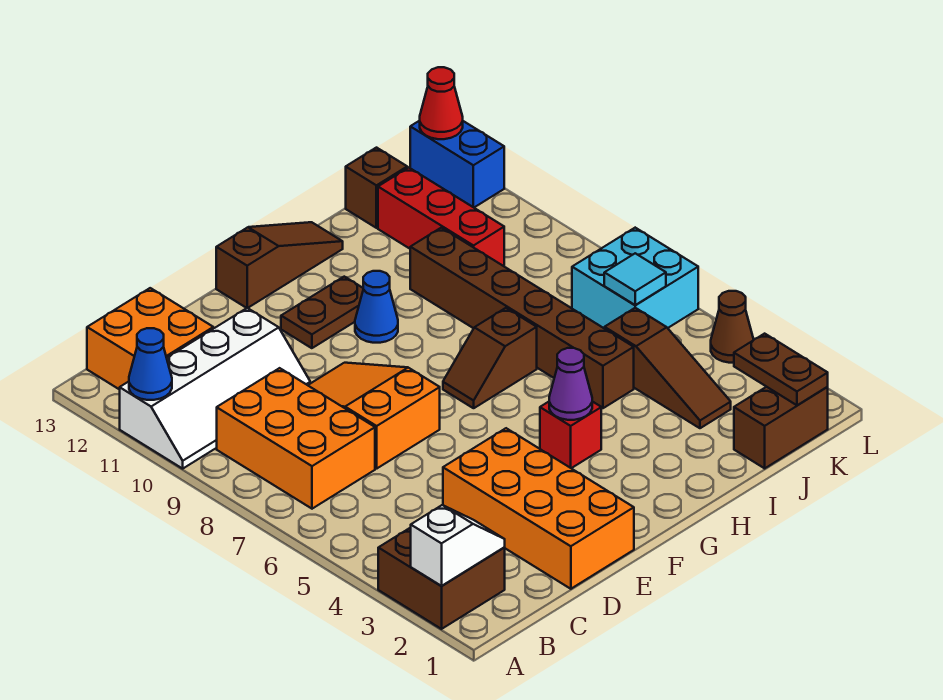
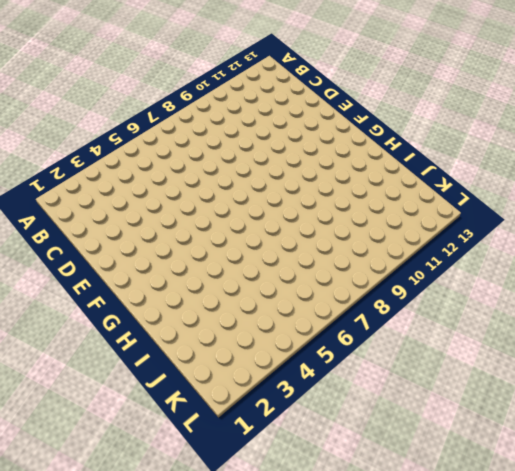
none -> brown brick A2:B3 level 1
none -> white slope A10:D11 level 1 top 11
none -> orange brick B7:C9 level 1

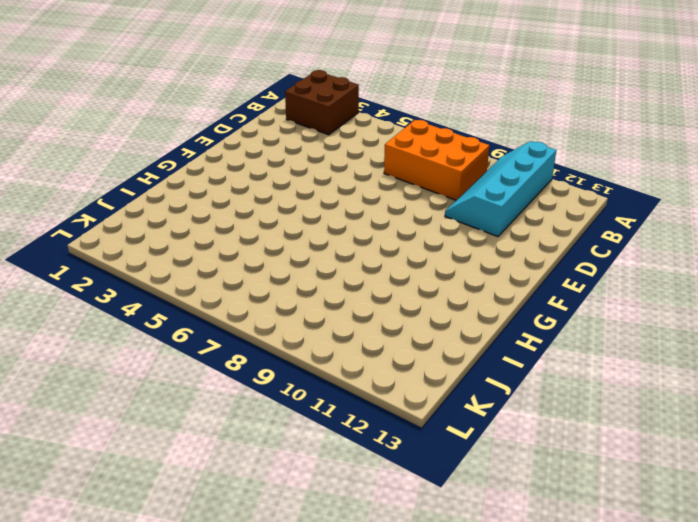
cyan slope A10:D11 level 1 top 11 -> white slope A10:D11 level 1 top 11
none -> orange brick B12:C13 level 1
none -> orange brick D1:E4 level 1
none -> orange slope D7:E9 level 1 top 7

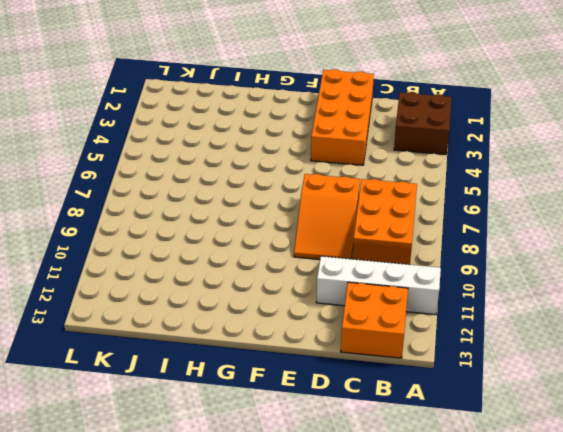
none -> brown plate F11:G11 level 1
none -> brown slope F13:H13 level 1 top F
none -> red brick G4 level 1

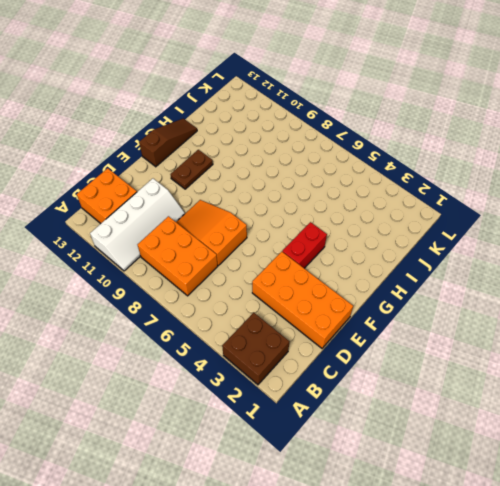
red brick F4:G4 level 1 -> red brick G4 level 1
none -> brown slope G7:H7 level 1 top H
none -> blue cone G10 level 1
none -> brown brick I5:I10 level 1

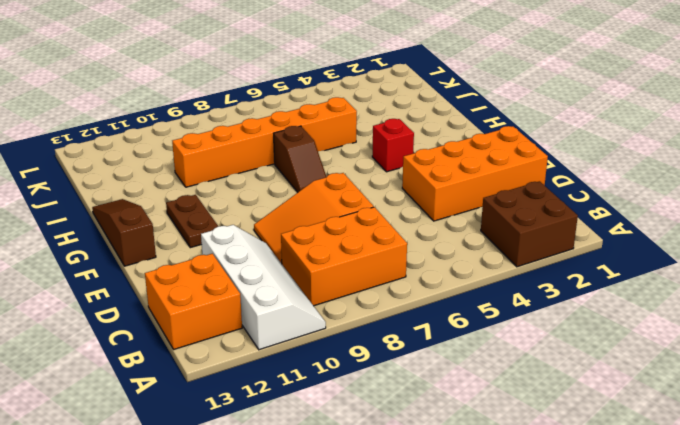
orange brick I5:I10 level 1 -> brown brick I5:I10 level 1
none -> blue cone G10 level 1
none -> brown brick J1:K1 level 1
none -> brown slope J3:J5 level 1 top 5

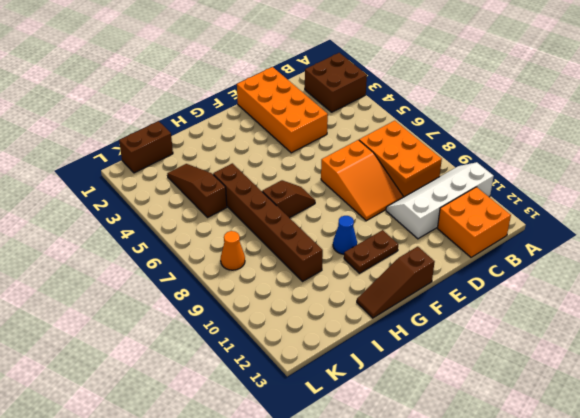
orange cone K8 level 1 -> none
none -> red brick G4 level 1
none -> red brick J10:J12 level 1
none -> brown brick J13 level 1

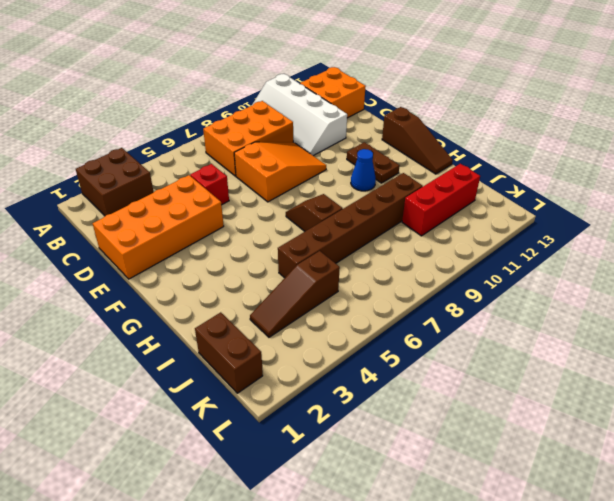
red brick D5 level 1 -> red brick G4 level 1
none -> brown brick J13 level 1
none -> cyan brick K6:L7 level 1
none -> brown cone L4 level 1

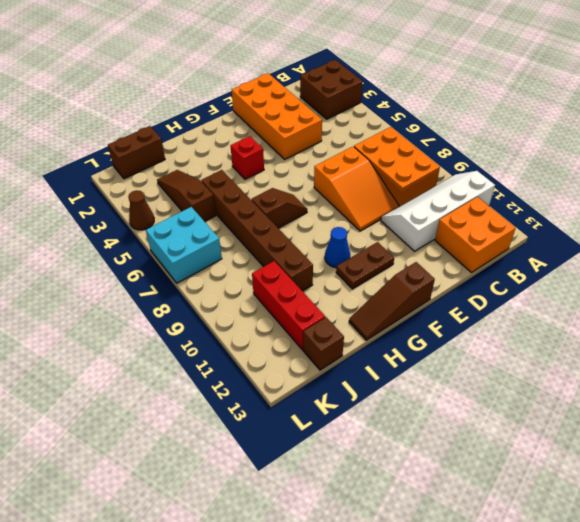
none -> blue brick L12:L13 level 1
none -> white slope A2:B2 level 2 top A
none -> blue cone A11 level 2

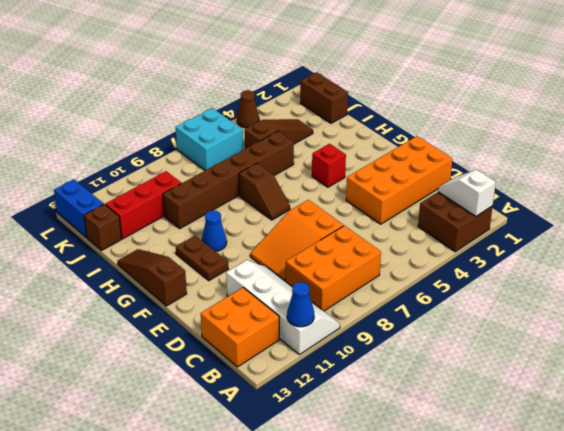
blue brick K13:L13 level 1 -> blue brick L12:L13 level 1
none -> purple cone G4 level 2
none -> brown plate K1:K2 level 2
none -> cyan tile K6 level 2

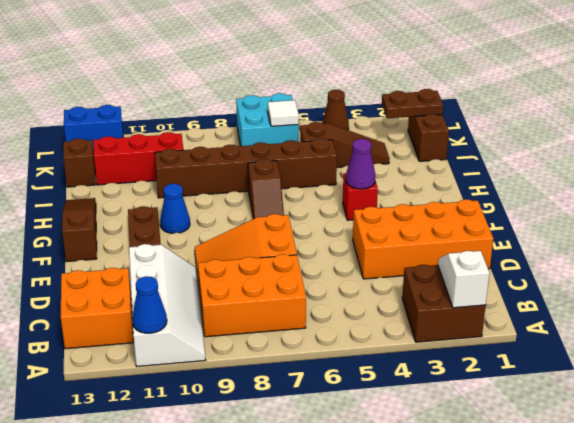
white tile K6 level 2 -> cyan tile K6 level 2
none -> red cone L13 level 2

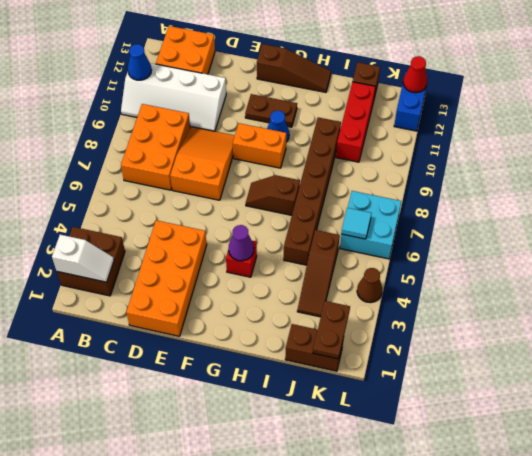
orange brick F9:G9 level 1 -> none

